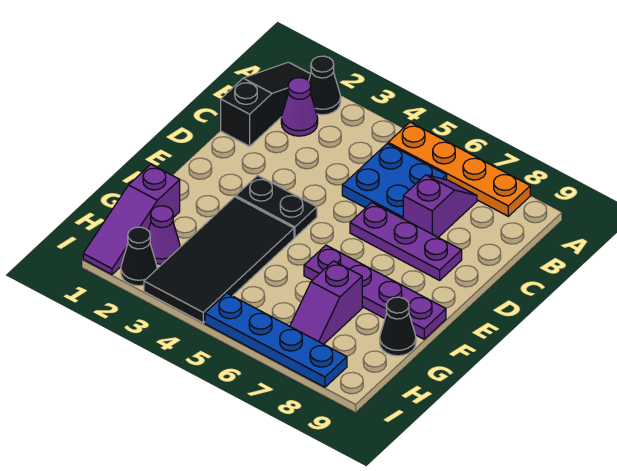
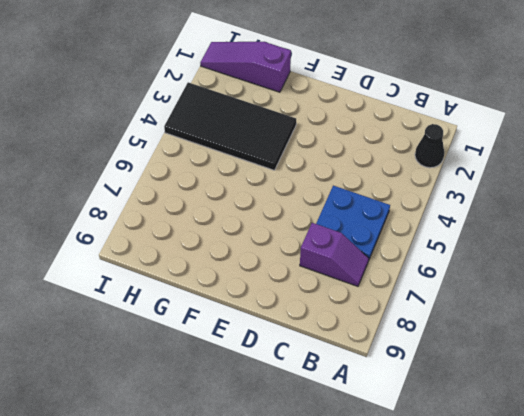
none -> black slope A1:C1 level 1 top C
none -> orange plate A5:A8 level 1
none -> purple cone B2 level 1

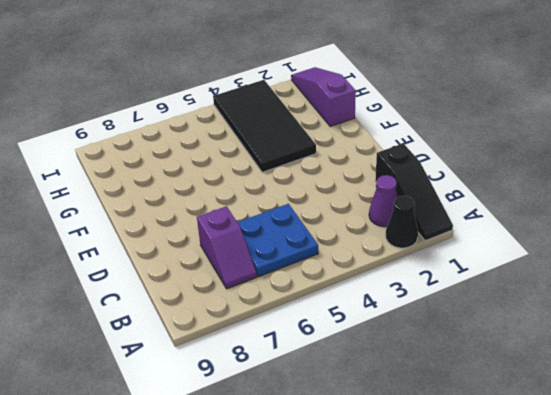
none -> orange plate A5:A8 level 1
none -> purple plate D6:D8 level 1
none -> black plate E3:E4 level 1

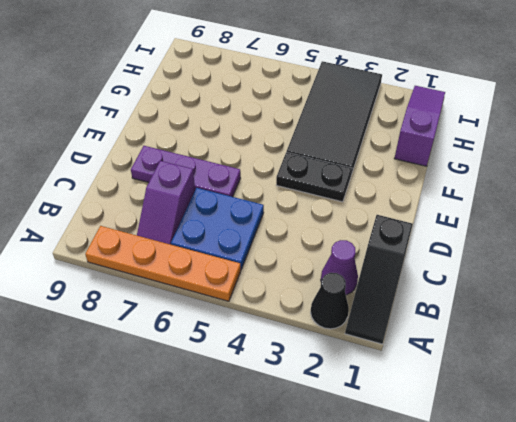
none -> purple plate F6:F9 level 1
none -> purple slope G7:H7 level 1 top G
none -> black cone G9 level 1

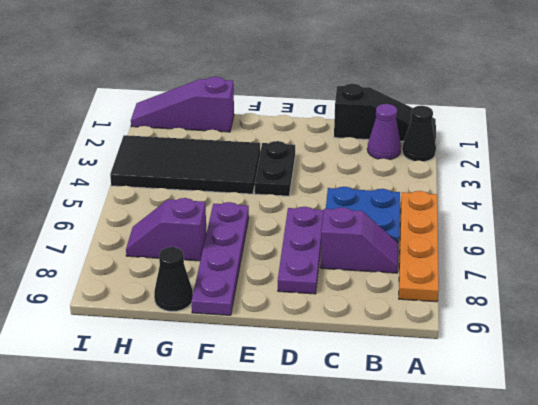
none -> purple cone H2 level 1
none -> black cone I2 level 1
none -> blue plate I5:I8 level 1

